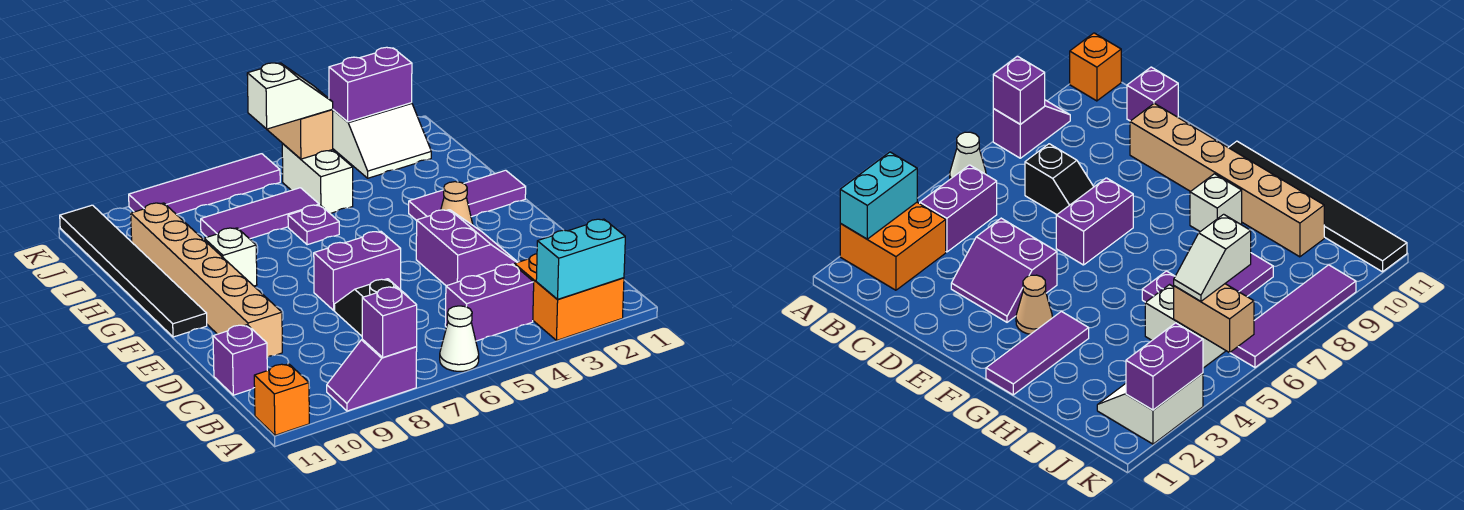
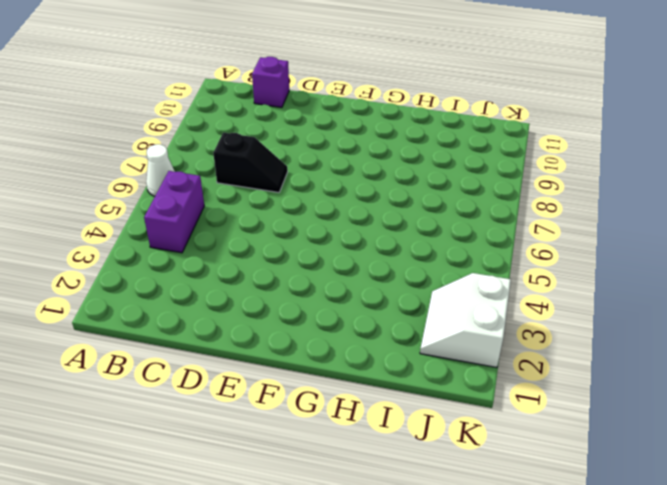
none -> orange brick A2:B3 level 1
none -> purple slope A8:A9 level 1 top 8
none -> orange brick A11 level 1

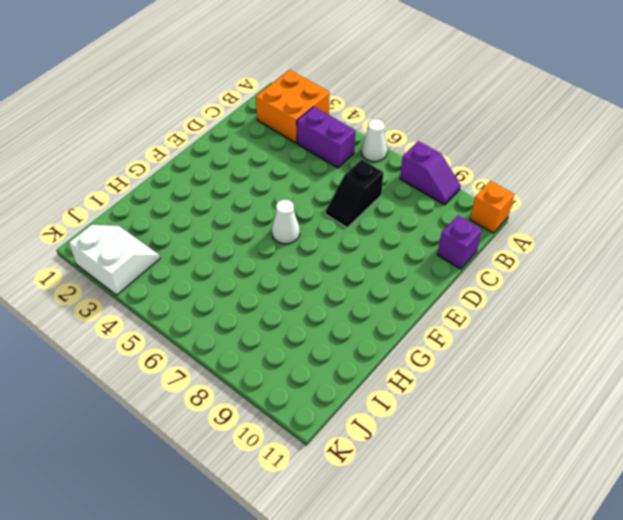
white cone F6 level 1 -> none
none -> purple slope D3:E4 level 1 top 4
none -> tan brick D10:I10 level 1
none -> purple brick E6:E7 level 1

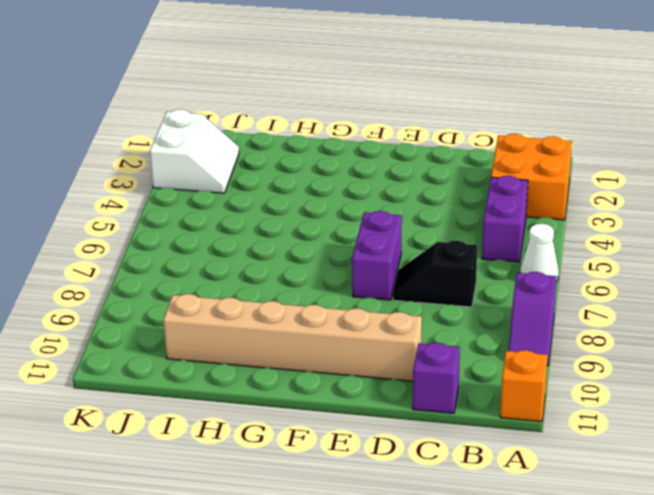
none -> purple slope D3:E4 level 1 top 4
none -> tan cone F3 level 1
none -> black tile F11:K11 level 1

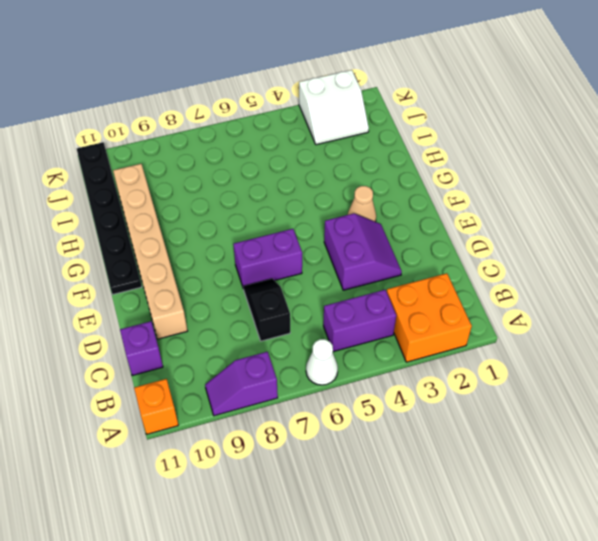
black plate F11:K11 level 1 -> black tile F11:K11 level 1
none -> purple tile G1:G3 level 1
none -> white brick G9 level 1
none -> purple plate H6 level 1

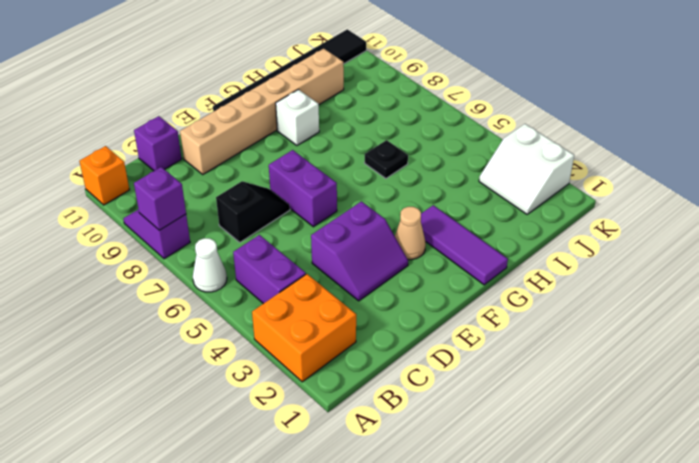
black plate H6 level 1 -> purple plate H6 level 1
none -> white brick I5:J5 level 1
none -> purple tile I6:I8 level 1
none -> purple tile K6:K9 level 1

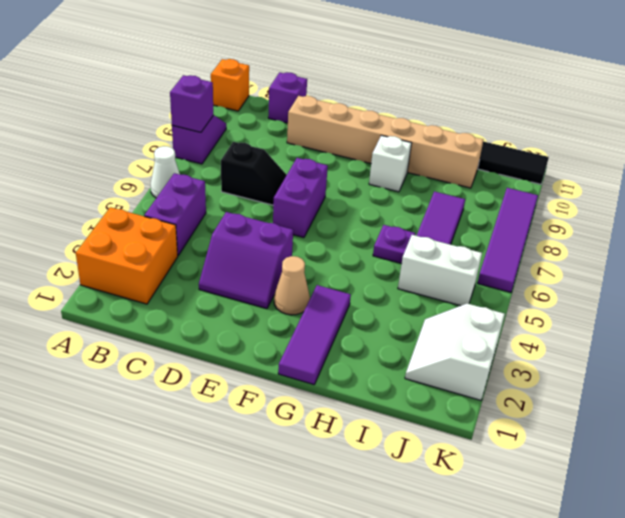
none -> cyan brick A2:A3 level 2
none -> tan brick J5:K5 level 2
none -> purple brick K2:K3 level 2

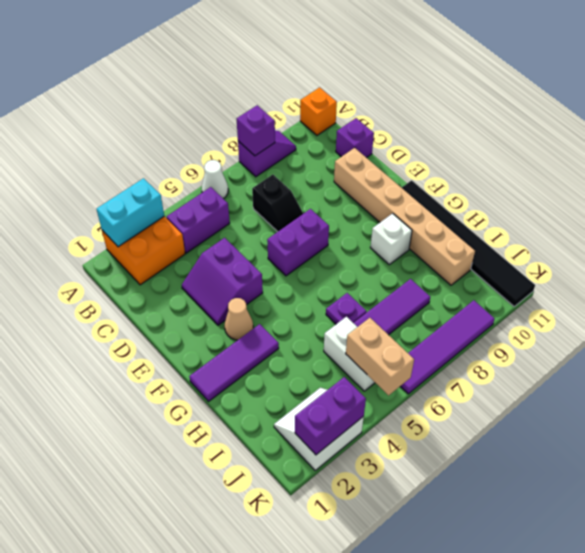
none -> white slope J5:J6 level 3 top 6

